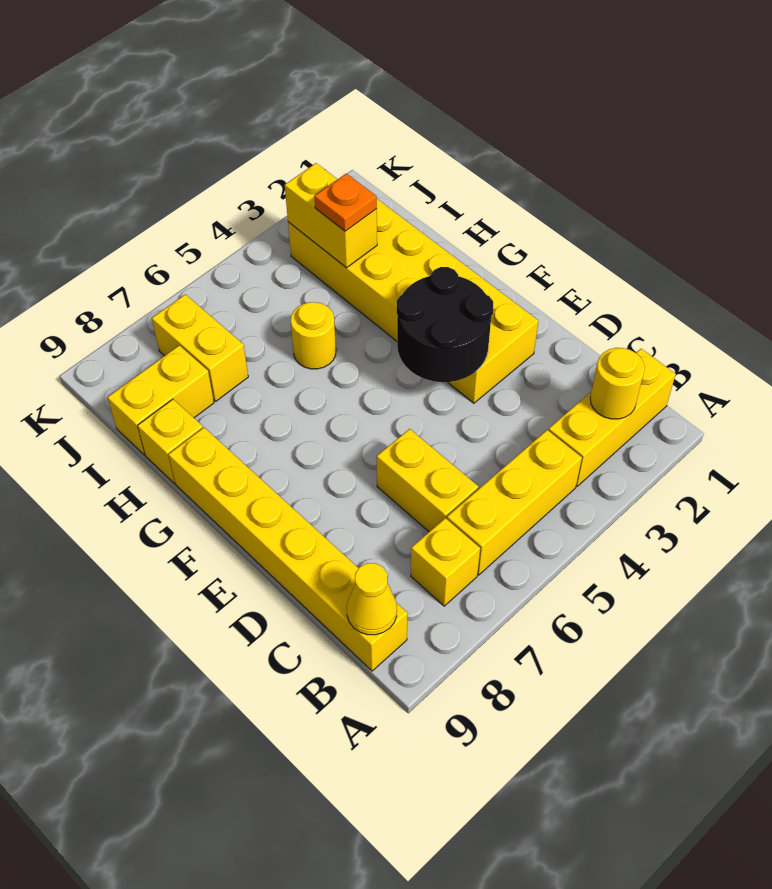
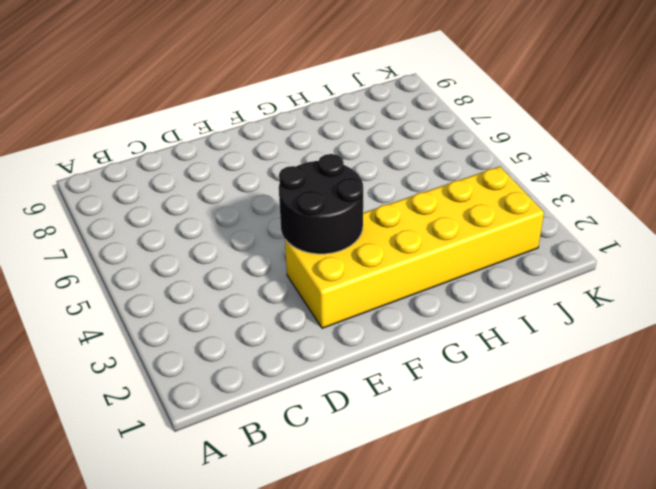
none -> yellow brick B1:B3 level 1
none -> yellow brick B4:B6 level 1
none -> yellow brick B7 level 1

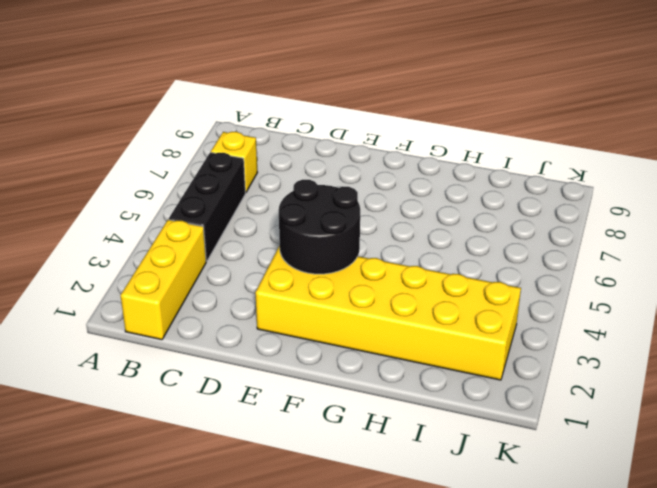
black brick B4:B6 level 1 -> yellow brick B4:B6 level 1
none -> yellow brick B9:G9 level 1
none -> yellow brick C6:D6 level 1
none -> yellow round brick H5 level 1

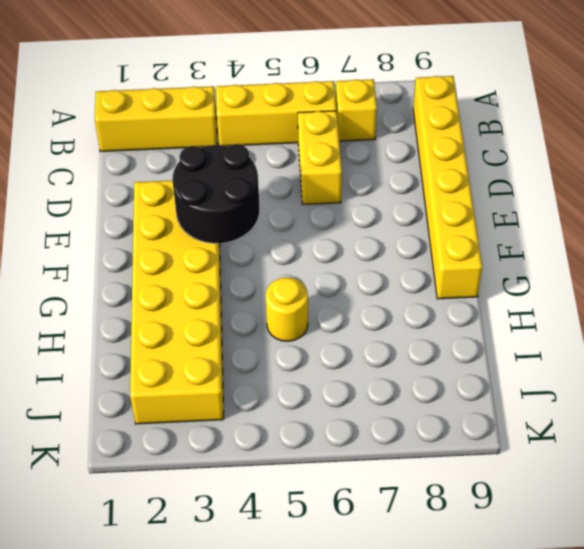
none -> yellow brick H9 level 1
none -> yellow brick I7:J7 level 1
none -> yellow brick I8:I9 level 1

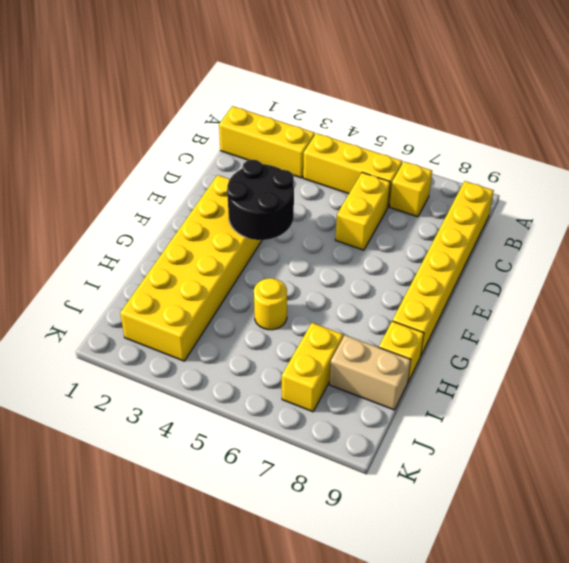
tan brick I8:I9 level 1 -> yellow brick I8:I9 level 1
none -> yellow round brick B2 level 2
none -> yellow cone B9 level 2
none -> yellow brick I3:J3 level 2

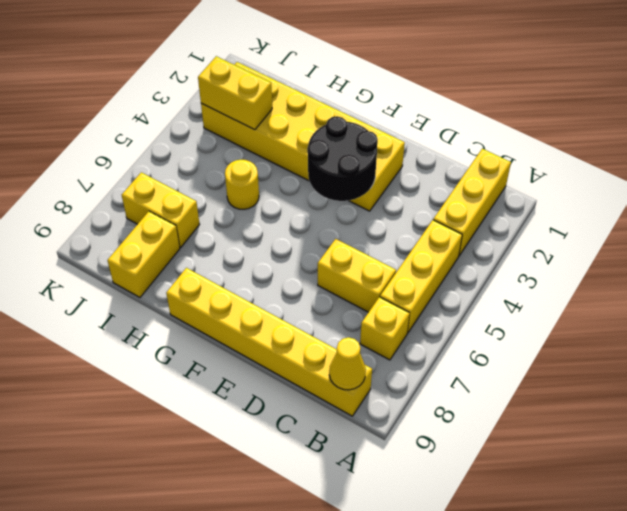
none -> yellow brick H9 level 1
none -> yellow round brick B2 level 2
none -> orange plate I3 level 3

